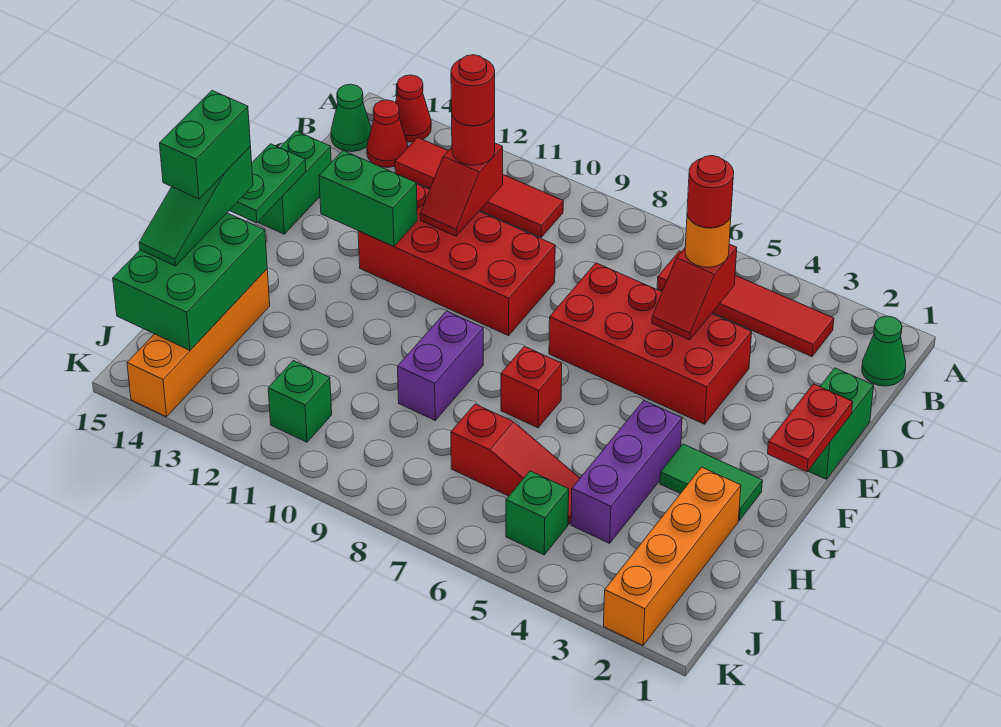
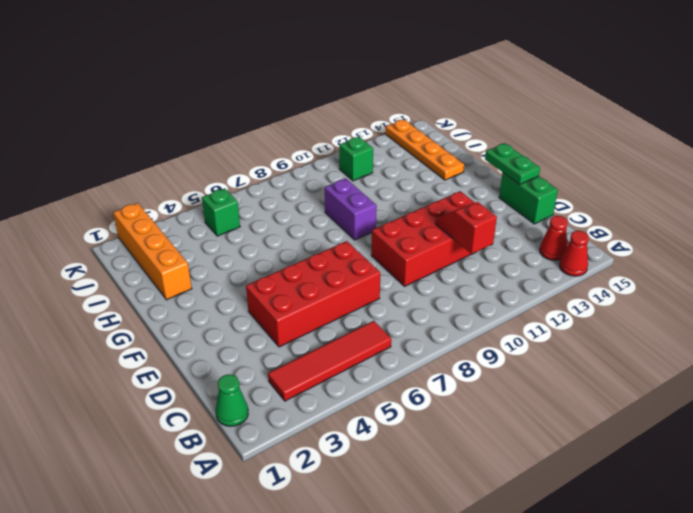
orange plate H14:K14 level 1 -> orange brick H14:K14 level 1
none -> red tile B10:B13 level 1
none -> green cone B15 level 1
none -> green brick D1:E1 level 1
none -> green tile G2:G3 level 1

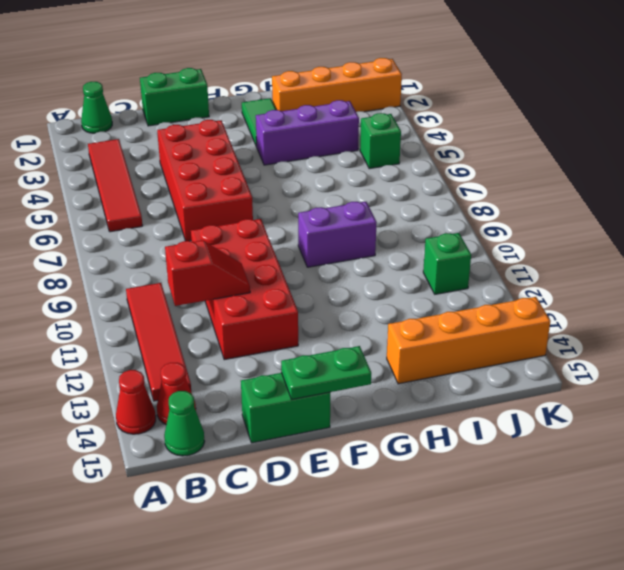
none -> red brick G7 level 1
none -> red slope I5:I7 level 1 top 7
none -> red slope C5:D5 level 2 top C
none -> red plate E1:F1 level 2

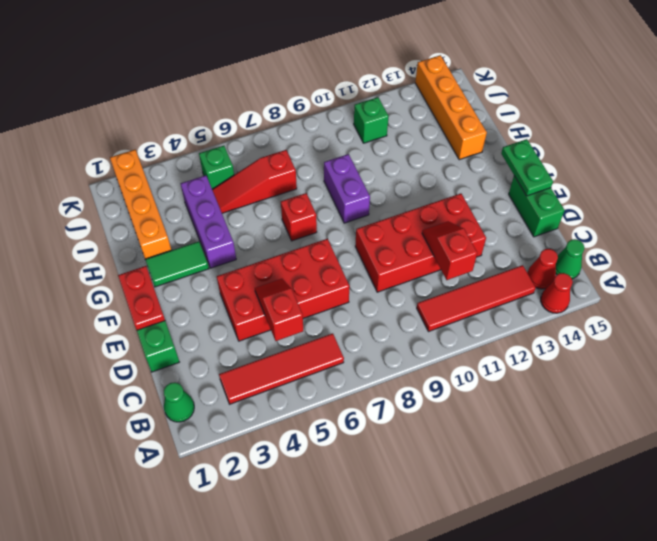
none -> green brick E12:E13 level 2
none -> green brick H14:J15 level 2
none -> orange round brick C5 level 3
none -> red round brick C11 level 3

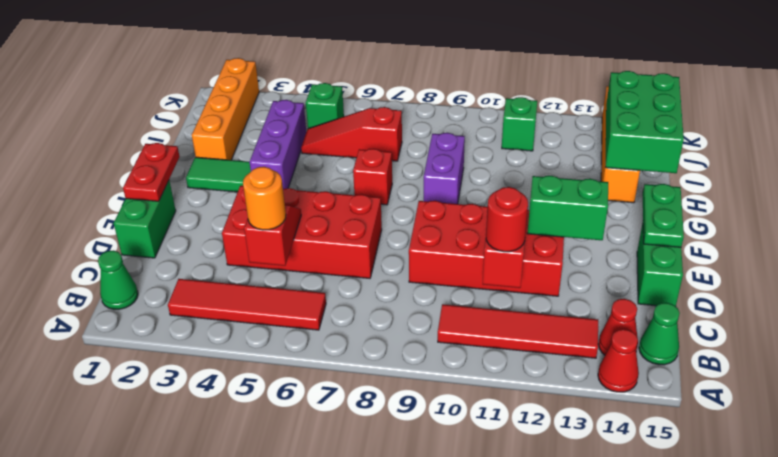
none -> green slope G15:I15 level 3 top G
none -> red round brick C5 level 4
none -> red round brick C11 level 4
none -> green brick G15:H15 level 4

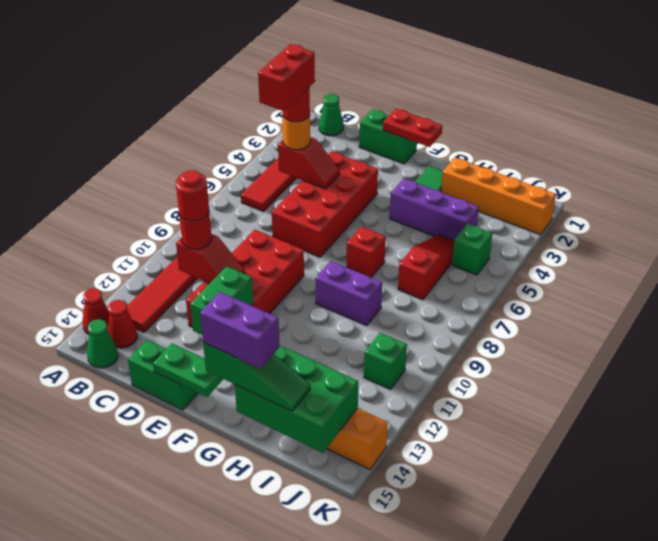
red brick C5:C6 level 5 -> none
purple brick G15:H15 level 4 -> green brick G15:H15 level 4

